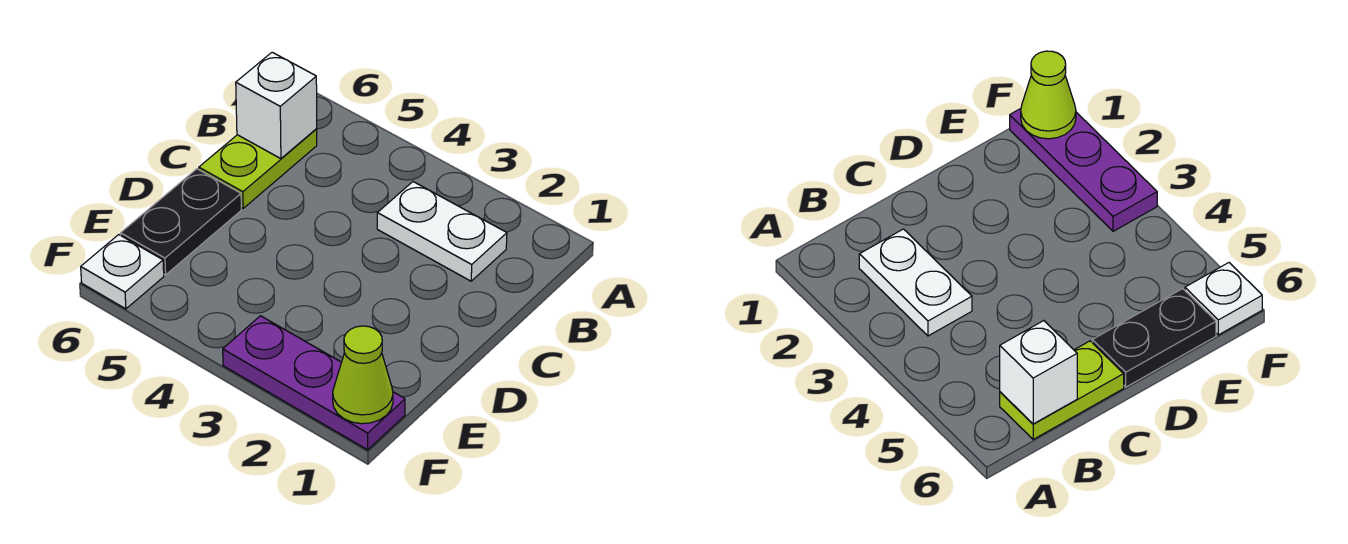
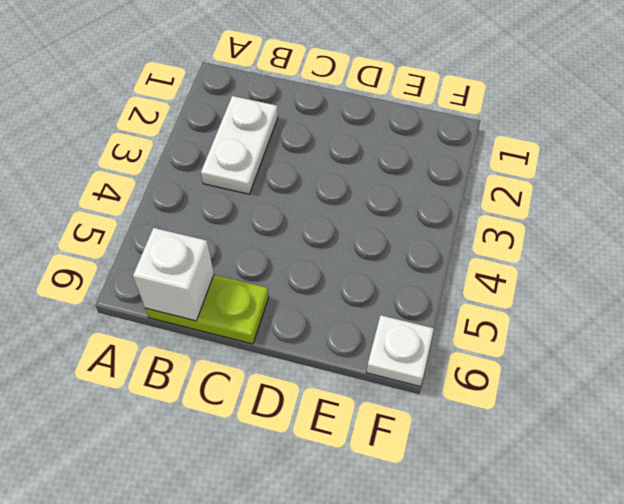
none -> black plate D6:E6 level 1
none -> purple plate F1:F3 level 1

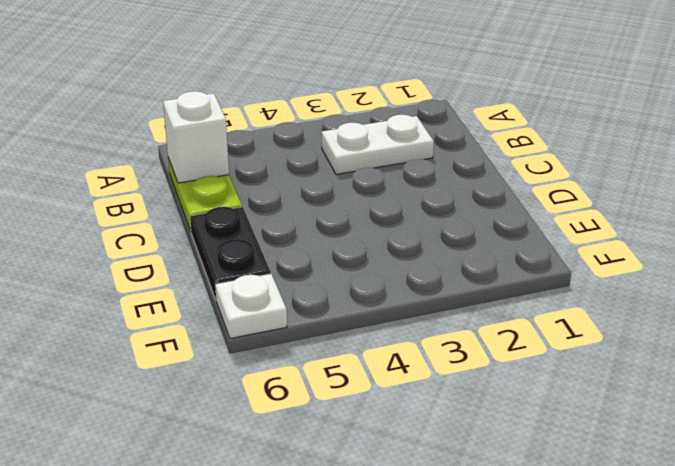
none -> purple plate F1:F3 level 1
none -> lime cone F1 level 2

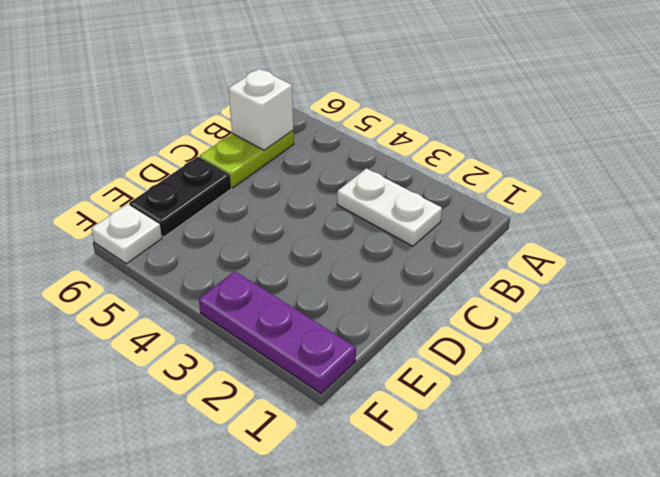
none -> lime cone F1 level 2

